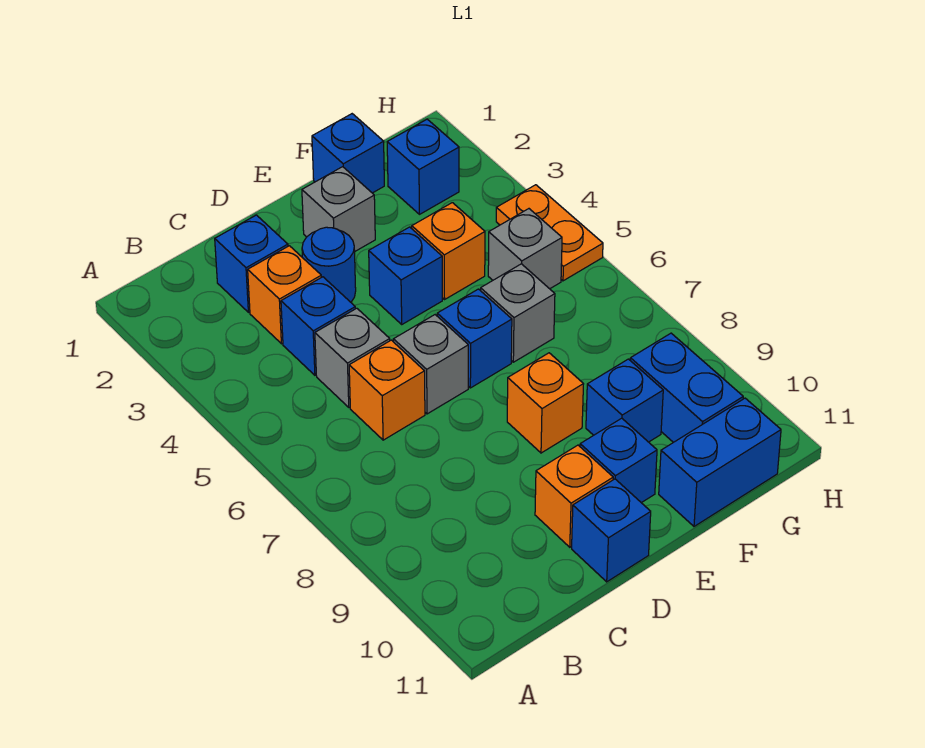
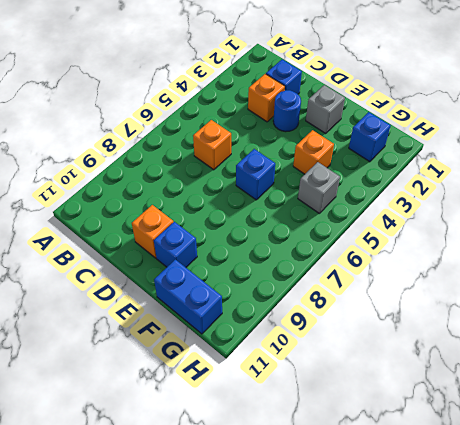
none -> blue brick C4 level 1
none -> grey brick C5 level 1
none -> grey brick D6 level 1

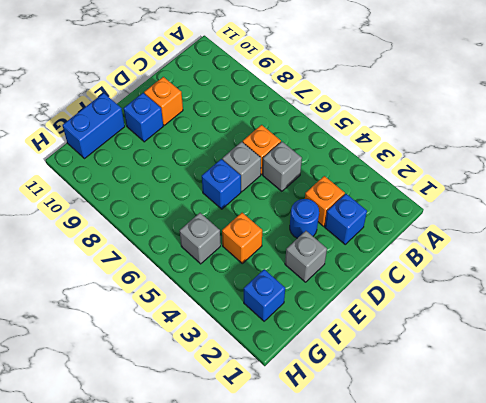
none -> blue brick C4 level 1
none -> blue brick D11 level 1
none -> blue brick E4 level 1

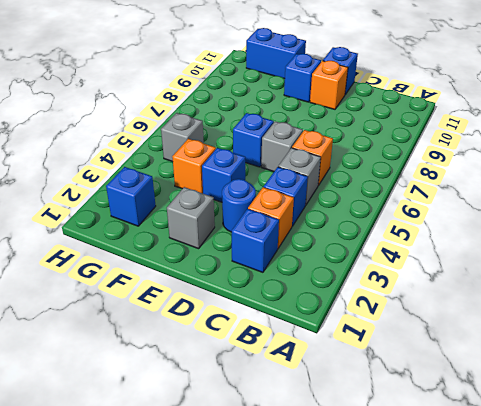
none -> orange brick E8 level 1
none -> blue brick F1 level 1
none -> grey brick F6 level 1

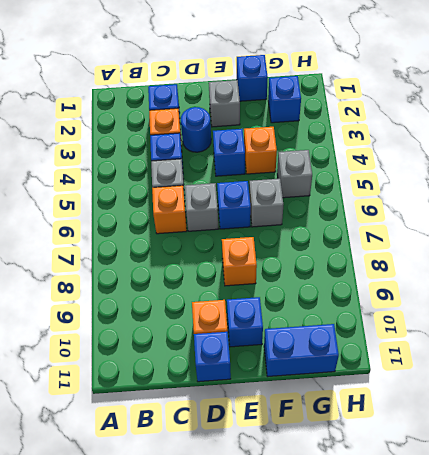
none -> blue brick F9 level 1
none -> blue brick G9:G10 level 1
none -> orange plate H4:H5 level 1

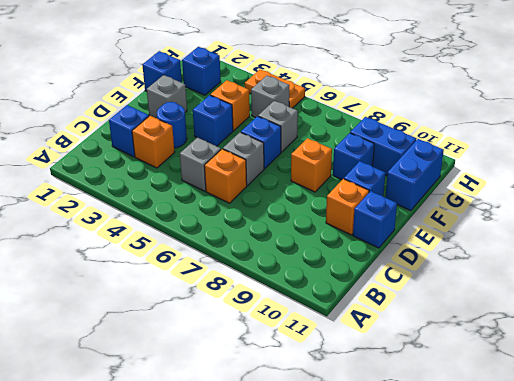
none -> blue brick C4 level 1

